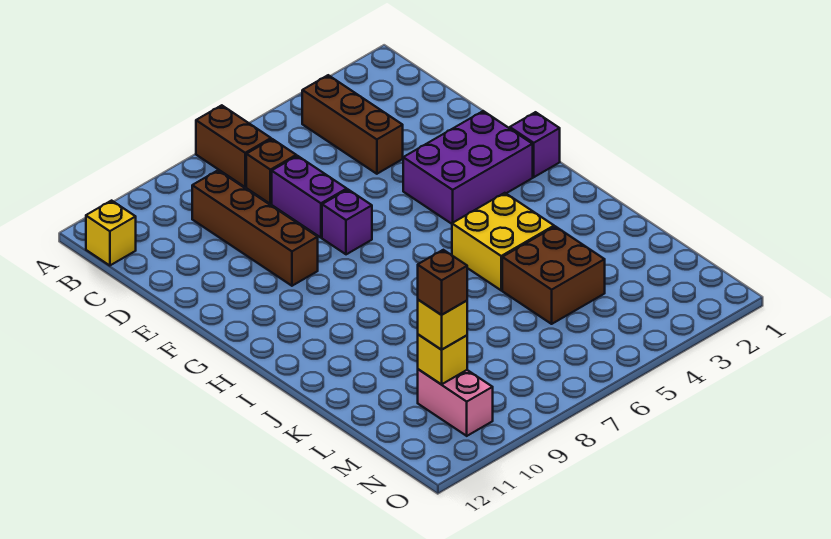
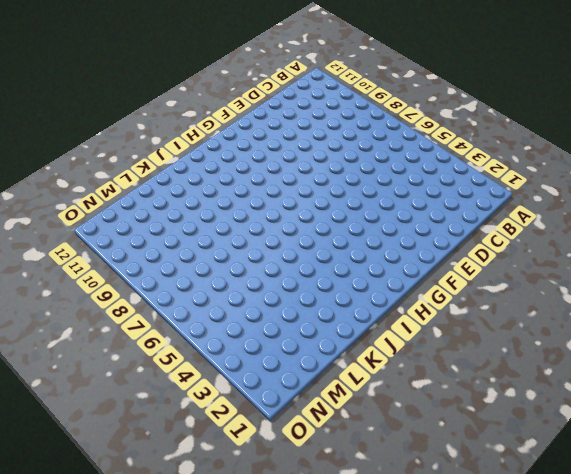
none -> brown brick A7:B7 level 1
none -> brown brick B4:D4 level 1
none -> yellow brick B12 level 1

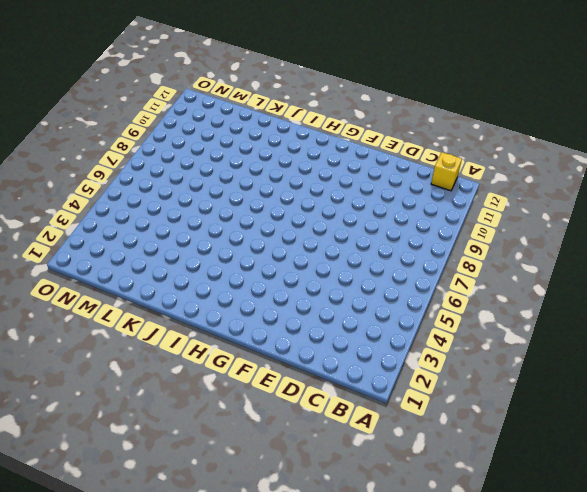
none -> brown brick A7:B7 level 1
none -> brown brick B4:D4 level 1
none -> brown brick C7 level 1

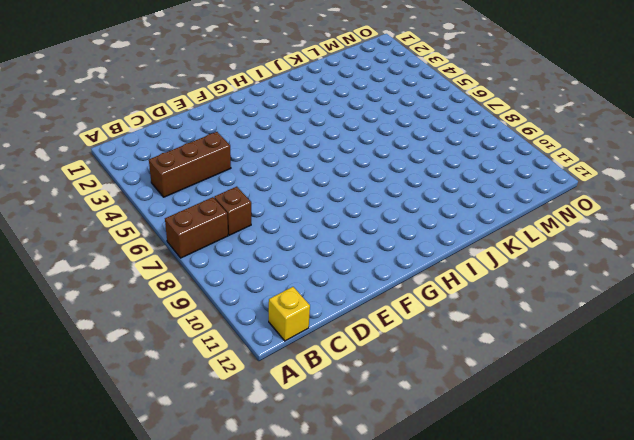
none -> brown brick C9:F9 level 1
none -> purple brick D7:E7 level 1
none -> purple brick F2:G4 level 1

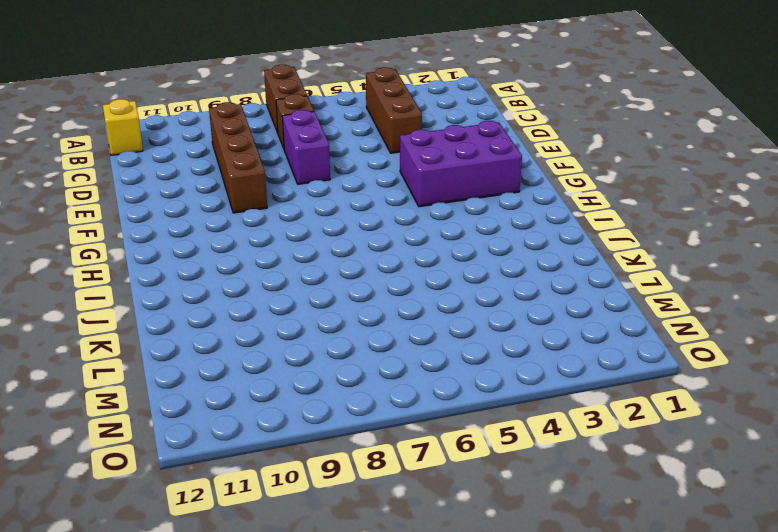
none -> purple brick F7 level 1
none -> purple brick G1 level 1
none -> yellow brick I4:J5 level 1

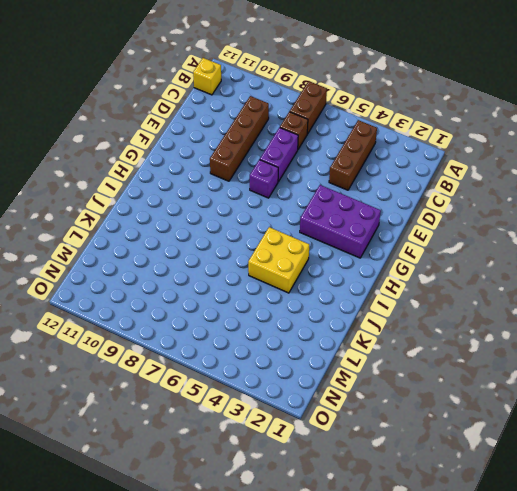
none -> purple brick G1 level 1
none -> brown brick K4:L5 level 1
none -> pink brick M10:N10 level 1

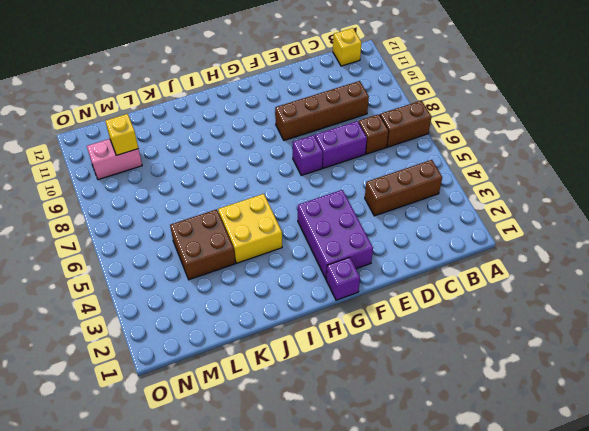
none -> yellow brick M10 level 3
none -> brown brick M10 level 4

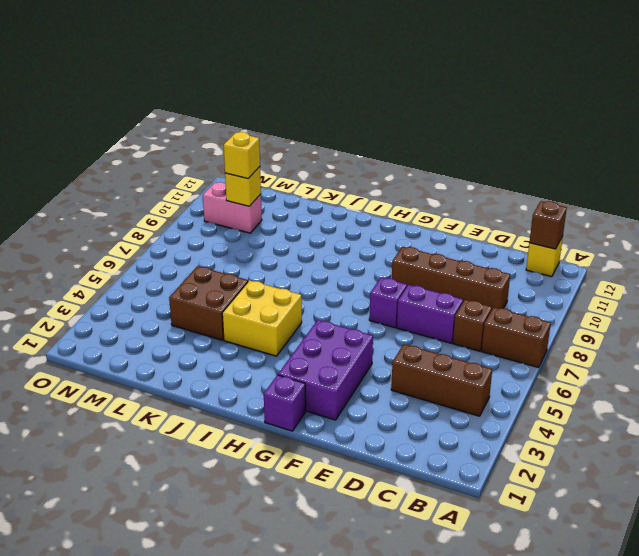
brown brick B12 level 2 -> brown brick M10 level 4

